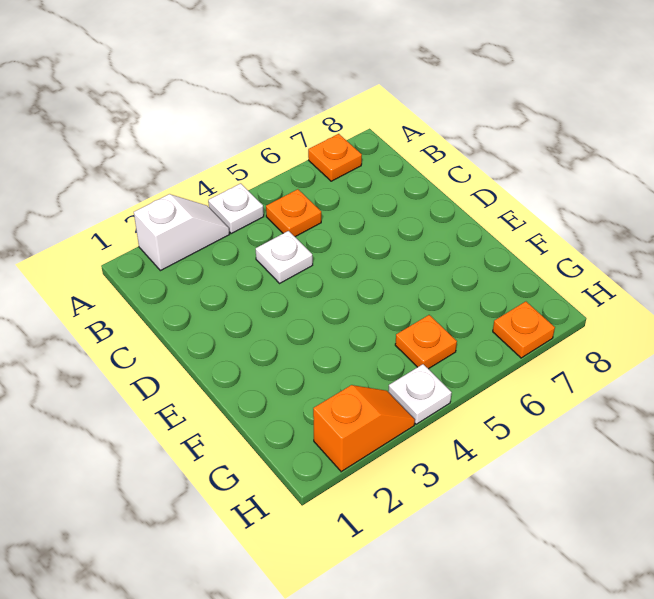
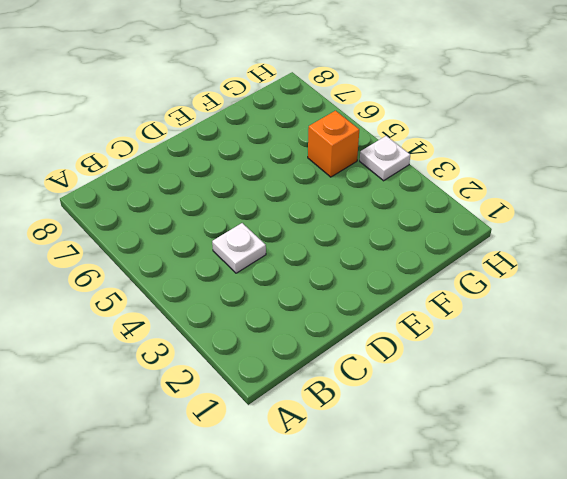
orange brick G5 level 1 -> orange plate G5 level 1
none -> white slope A2:A3 level 1 top 2
none -> white plate A4 level 1

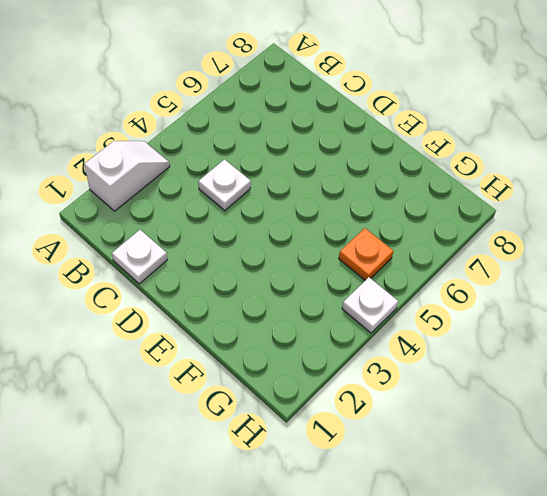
white plate C1 level 1 -> white plate A4 level 1
none -> orange plate A7 level 1
none -> orange plate B5 level 1

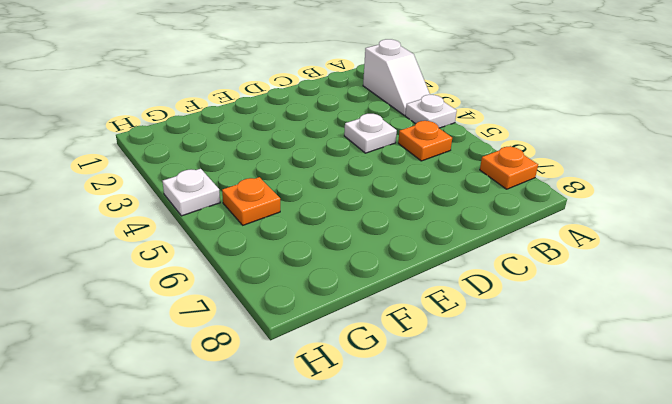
none -> orange slope H2:H3 level 1 top 2
none -> orange plate H7 level 1

